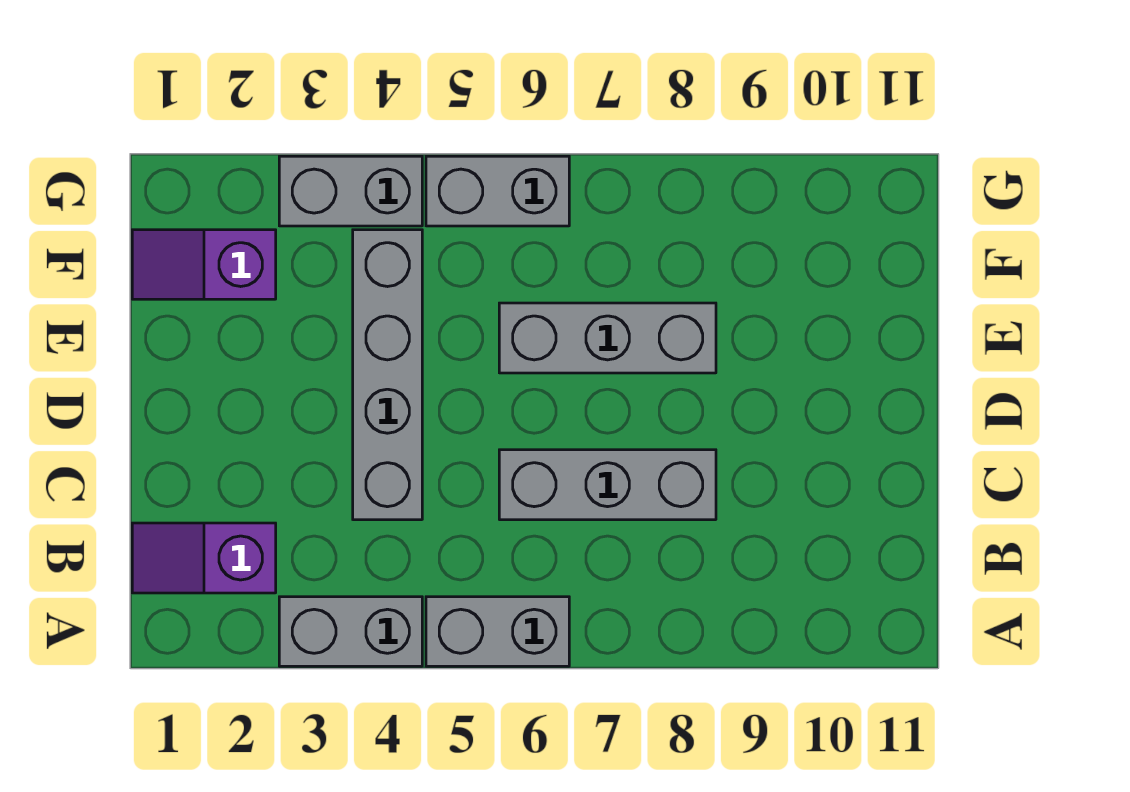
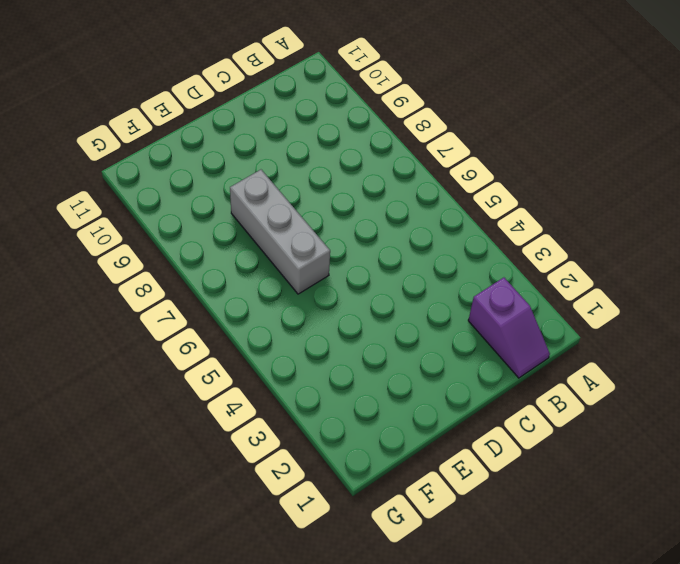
none -> grey brick A3:A4 level 1
none -> grey brick A5:A6 level 1

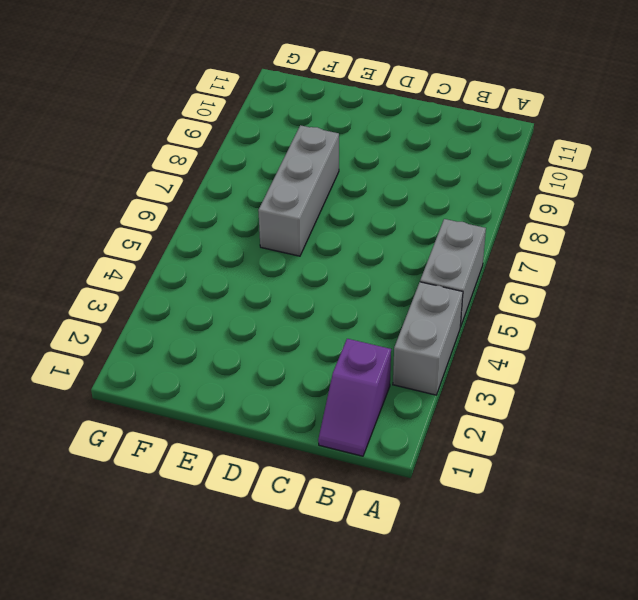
none -> grey brick C4:F4 level 1
none -> grey brick C6:C8 level 1

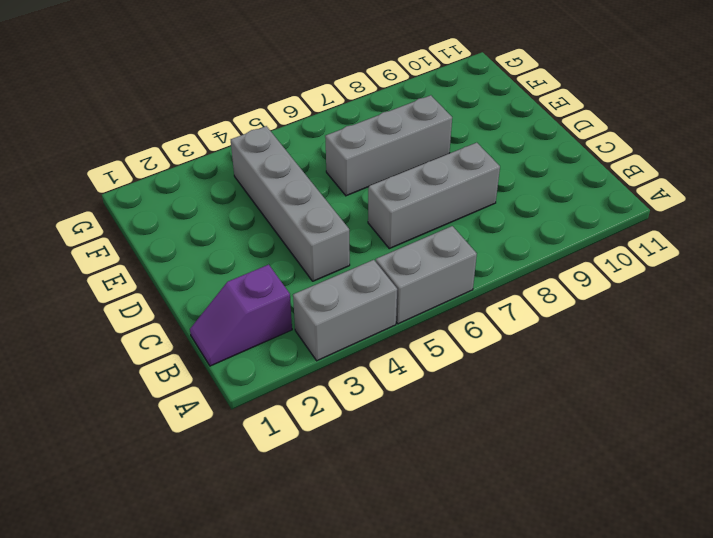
none -> purple slope F1:F2 level 1 top 2
none -> grey brick G3:G4 level 1

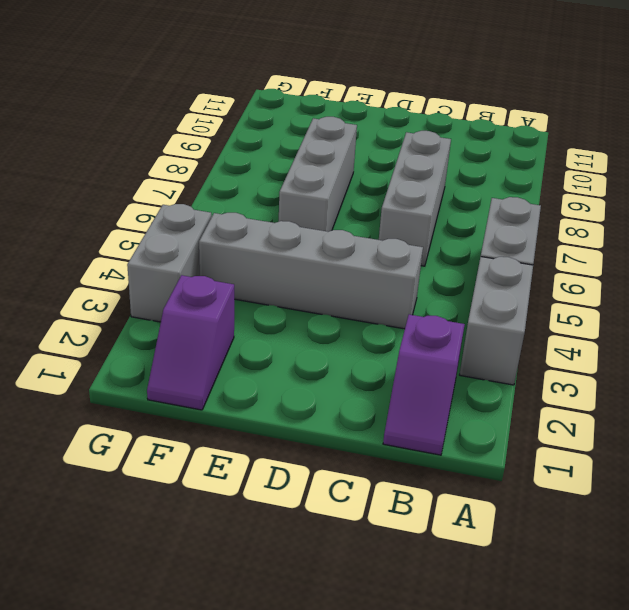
none -> grey brick G5:G6 level 1

